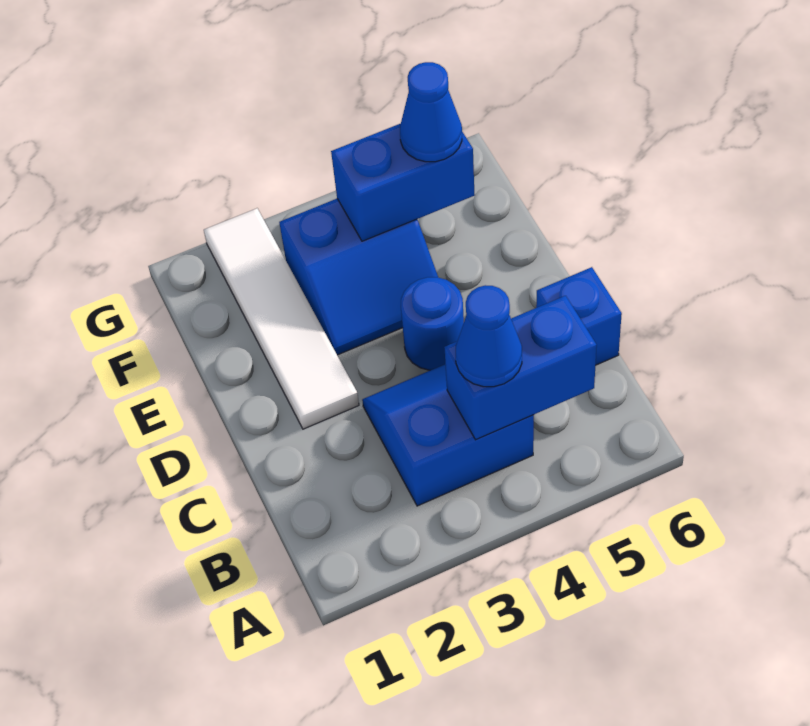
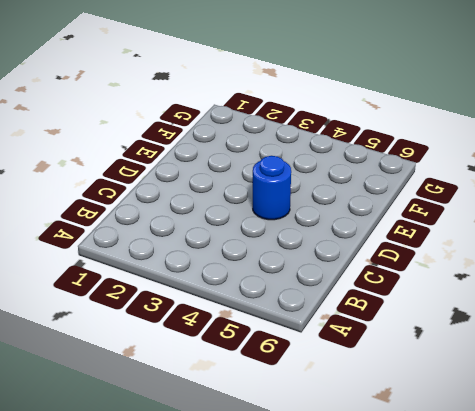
none -> blue slope B3:C4 level 1 top B
none -> blue brick C6 level 1

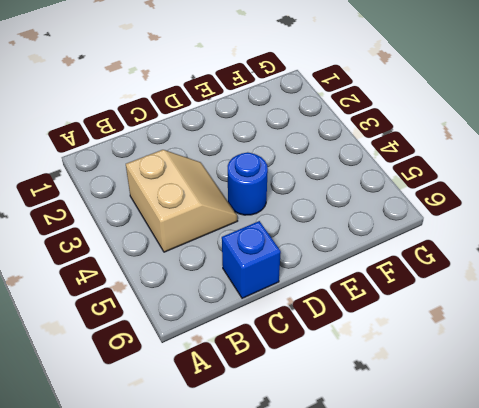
tan slope B3:C4 level 1 top B -> blue slope B3:C4 level 1 top B
none -> white tile D2:G2 level 1
none -> blue slope E3:F4 level 1 top F

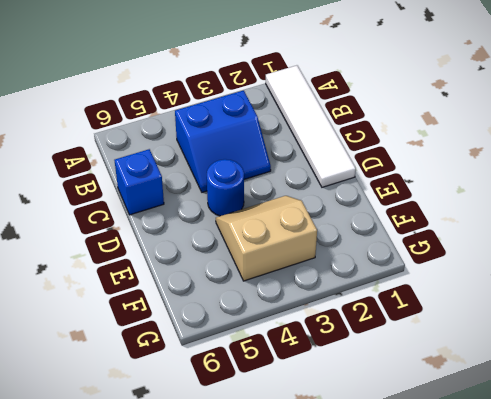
white tile A1:D1 level 1 -> white tile D2:G2 level 1
tan slope E3:F4 level 1 top F -> blue slope E3:F4 level 1 top F
none -> blue brick B4:B5 level 2
none -> blue brick F4:F5 level 2

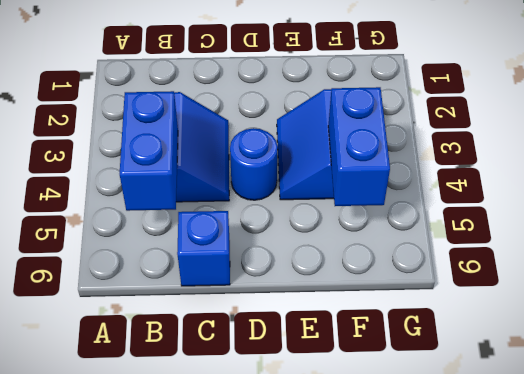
none -> white tile D2:G2 level 1
none -> blue cone B4 level 3

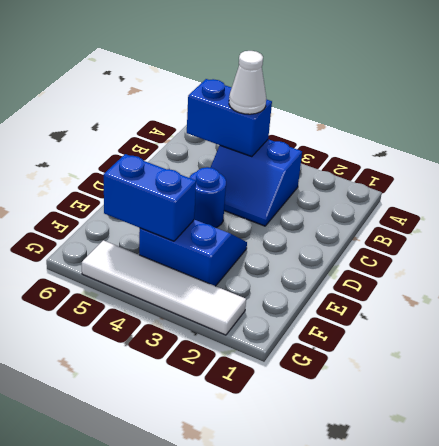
white cone B4 level 3 -> blue cone B4 level 3
white tile G2:G5 level 1 -> white tile D2:G2 level 1
none -> blue brick C6 level 1
none -> blue cone F5 level 3

